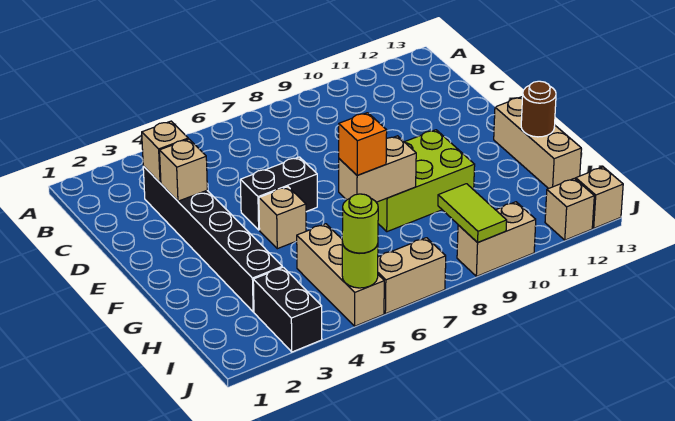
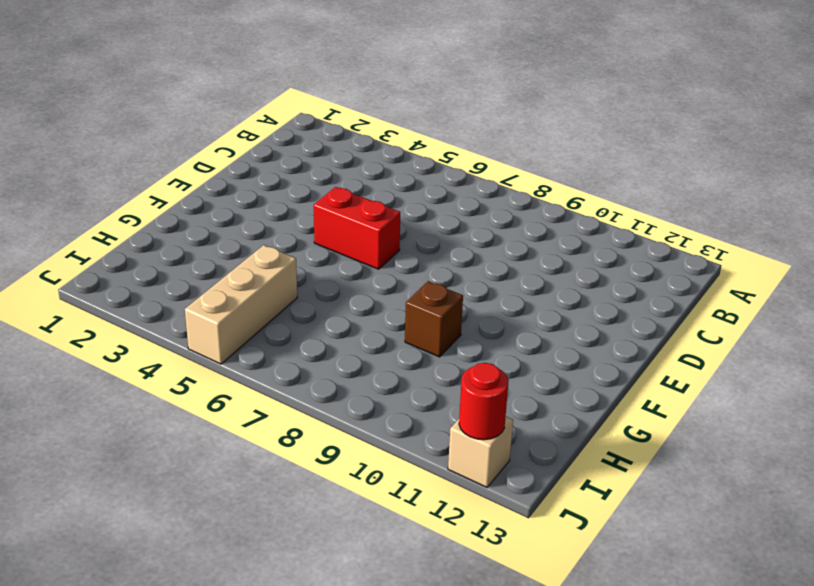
red brick E5:E6 level 1 -> black brick E5:E6 level 1
brown brick G9 level 1 -> lime brick F8:G10 level 1
red round brick J12 level 2 -> none
none -> black brick C3:H3 level 1
none -> tan brick F5 level 1
none -> tan brick F13:H13 level 1

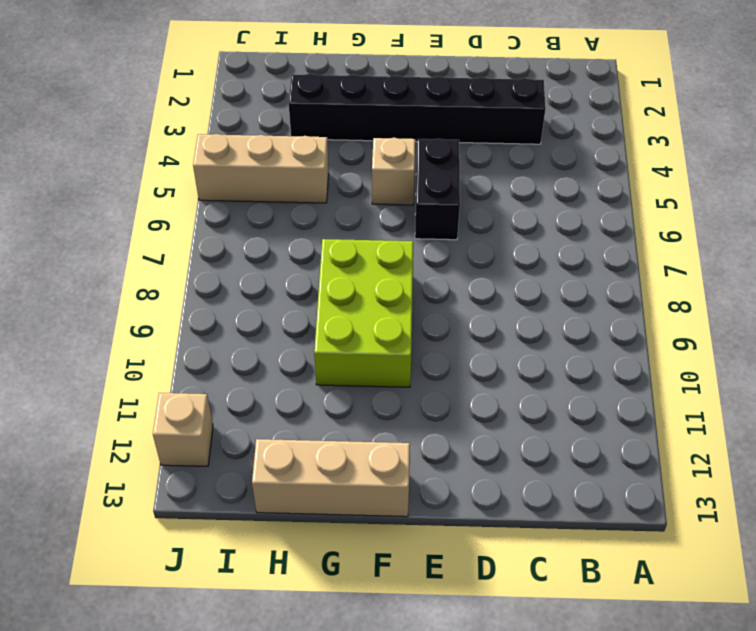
none -> black brick I3:J3 level 1
none -> tan brick J6:J7 level 1
none -> tan brick J9:J10 level 1

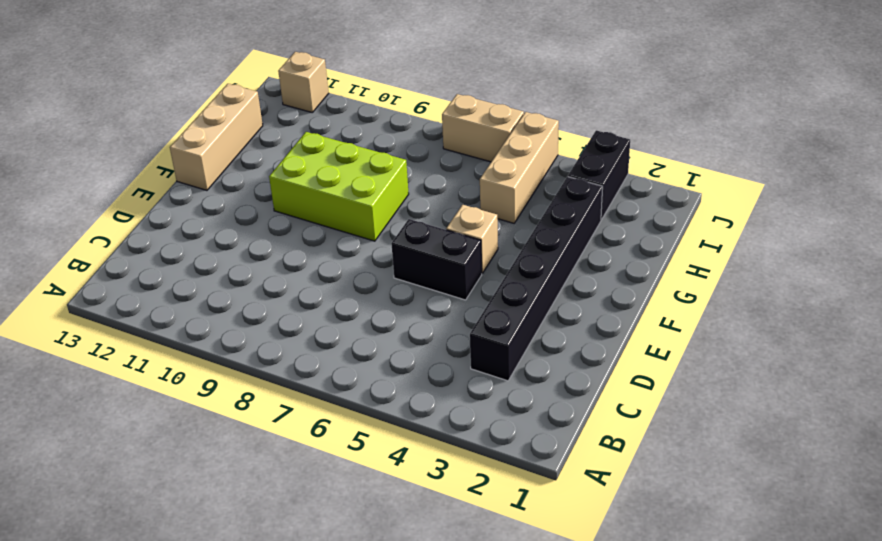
none -> tan brick J9:J10 level 1
none -> tan brick J13 level 1
none -> tan brick C3 level 2

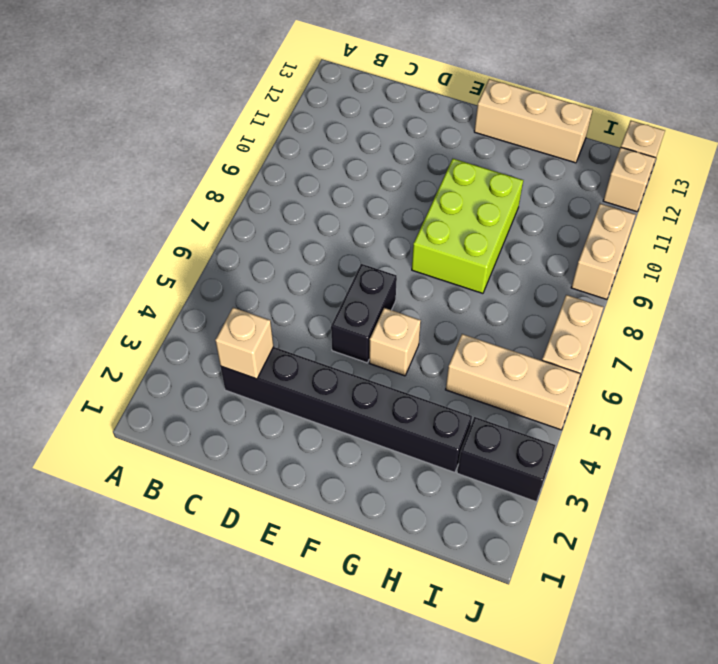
none -> tan brick D3 level 2
none -> tan brick G7:G8 level 2
none -> brown round brick G13 level 2

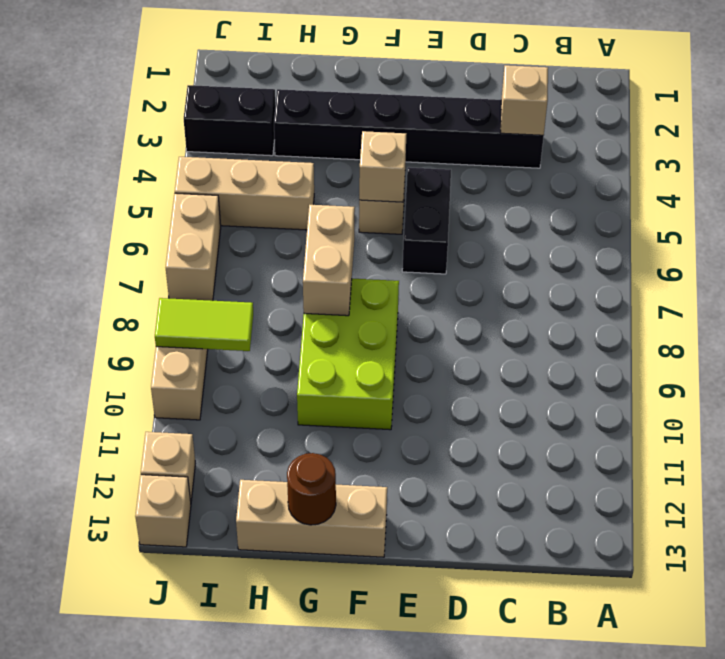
tan brick F5 level 2 -> tan brick D3 level 2
none -> lime round brick J5 level 2
none -> orange brick G7 level 3
none -> lime round brick J5 level 3

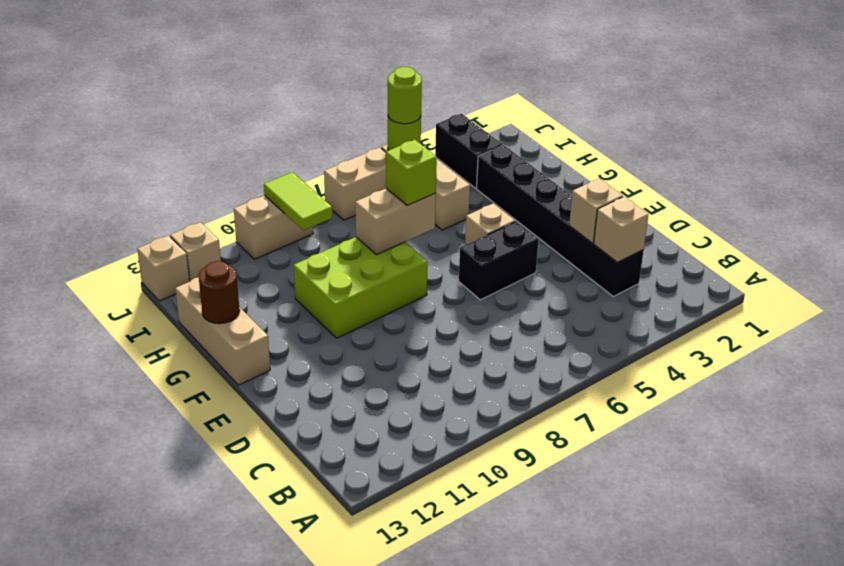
lime brick G7 level 3 -> orange brick G7 level 3

